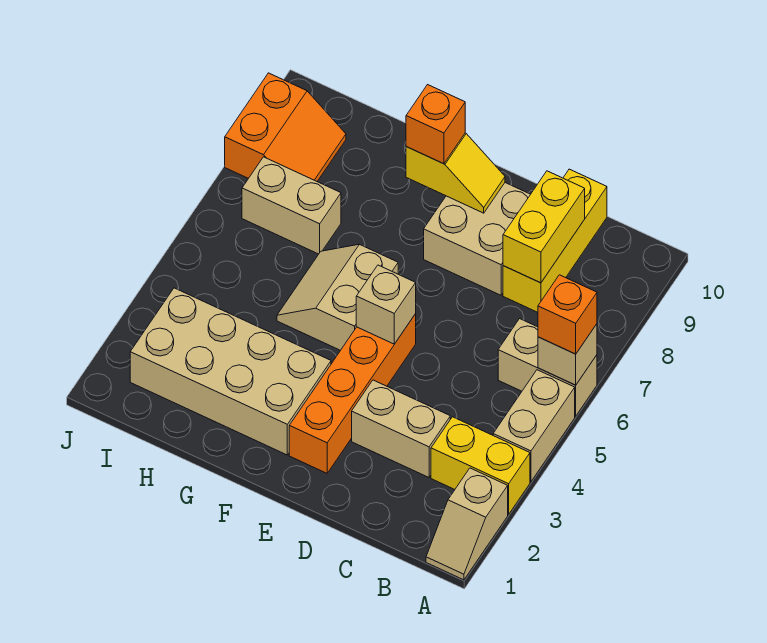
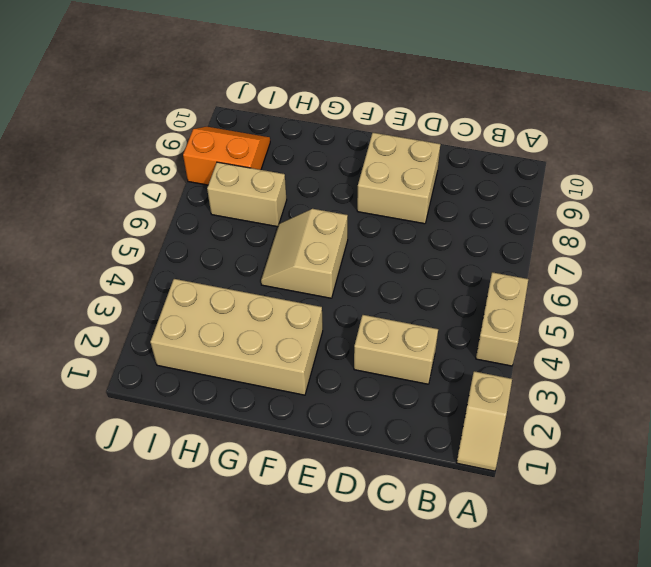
orange slope I8:J9 level 1 top 8 -> orange slope I8:J9 level 1 top J
none -> yellow brick A3:B3 level 1
none -> tan brick A6:B6 level 1
none -> yellow brick C8:C10 level 1

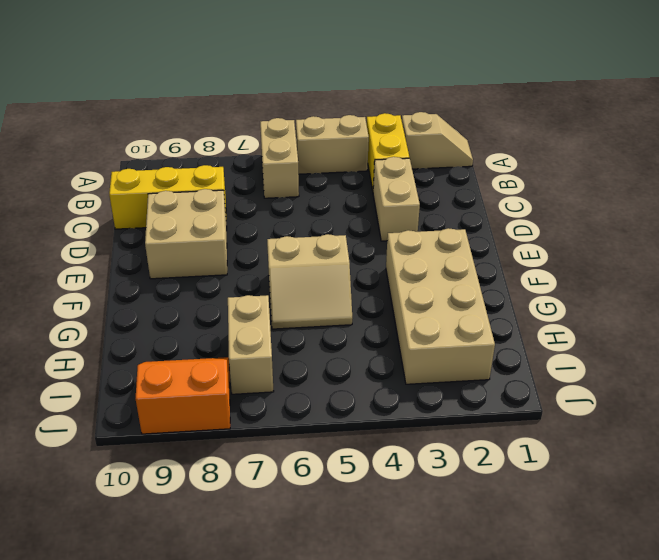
none -> orange brick E2:E5 level 1
none -> tan brick A6 level 2
none -> yellow brick C8:C9 level 2

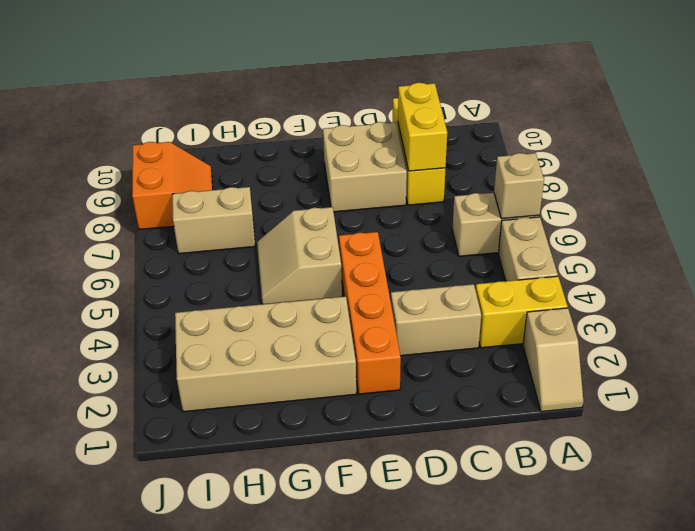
none -> tan brick E5 level 2
none -> yellow slope E9:F9 level 2 top F
none -> orange brick A6 level 3

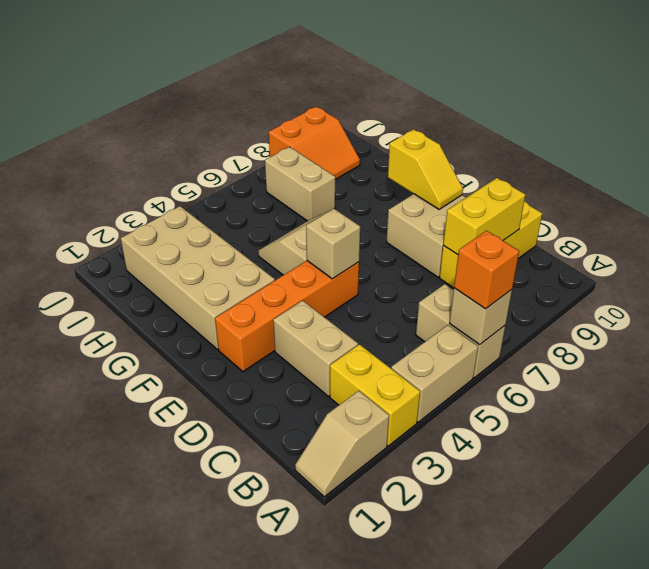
none -> orange brick F9 level 3

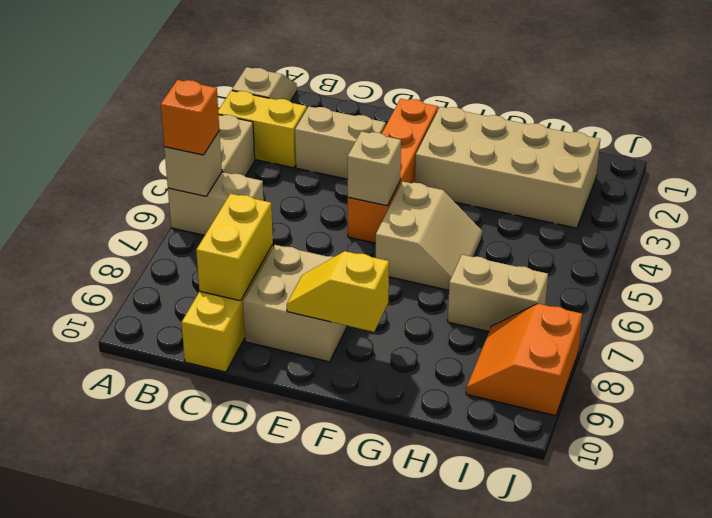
none -> orange brick F9 level 3

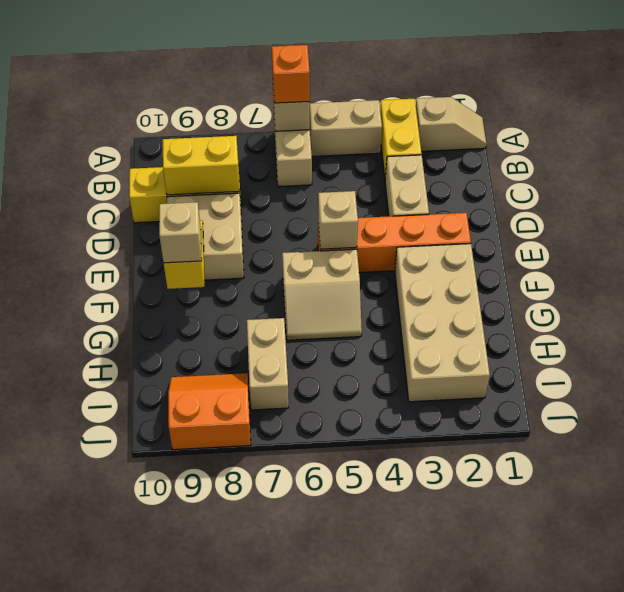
tan brick F9 level 3 -> orange brick F9 level 3

